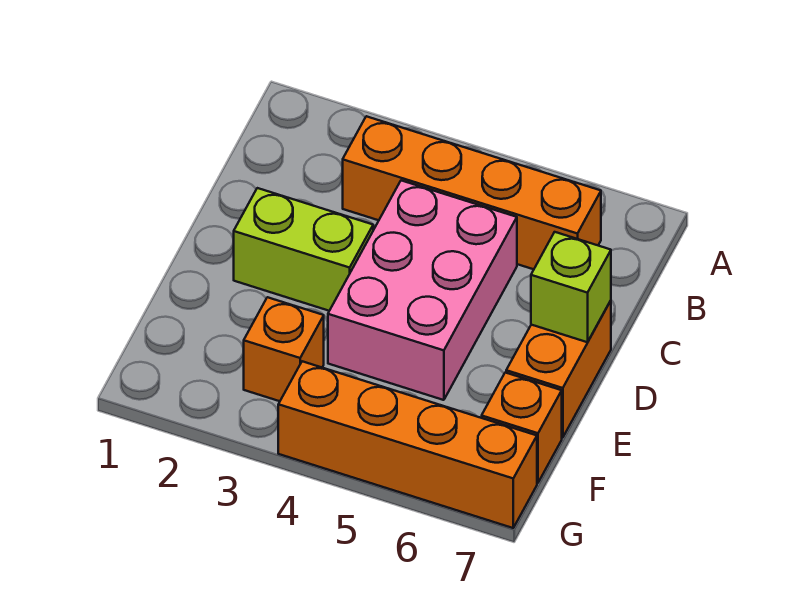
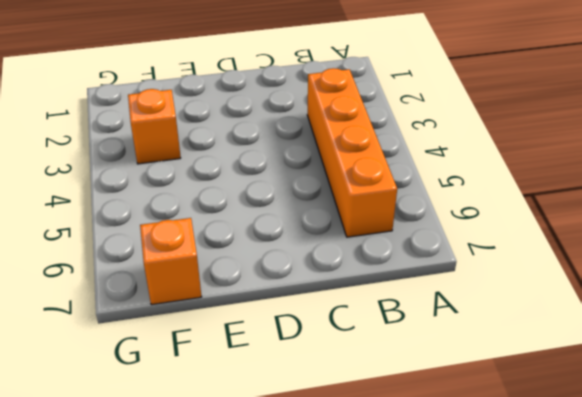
none -> pink brick C4:E5 level 1
none -> lime brick D2:D3 level 1

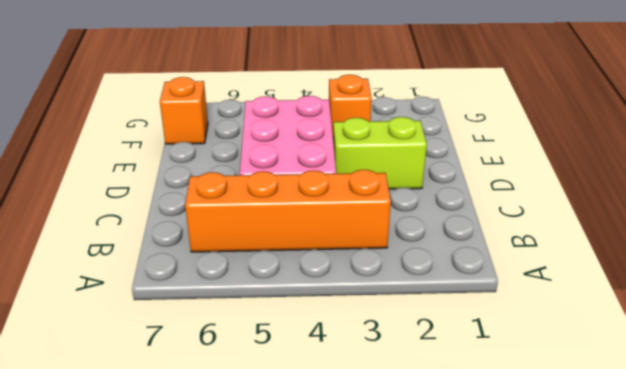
none -> orange brick D7:E7 level 1
none -> orange brick G4:G7 level 1

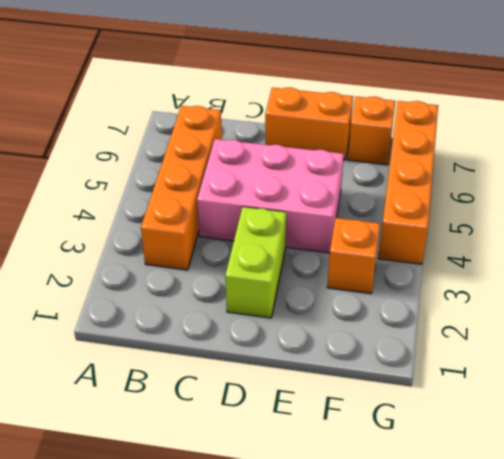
none -> lime brick D7 level 2

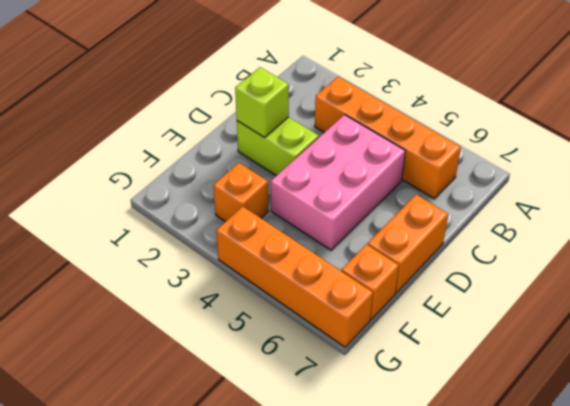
lime brick D2 level 2 -> lime brick D7 level 2

